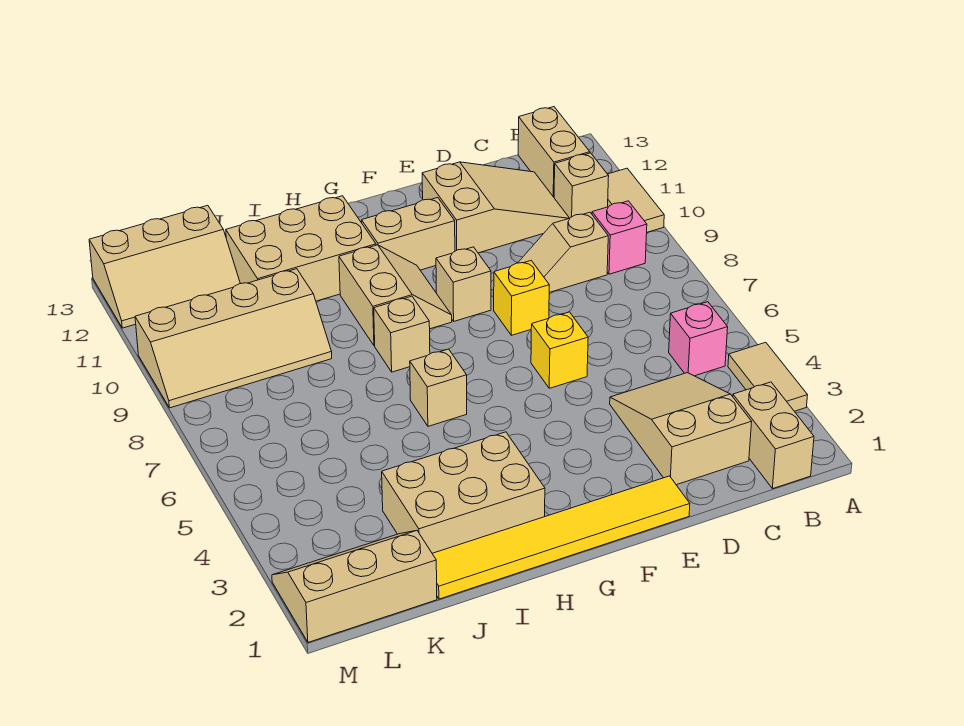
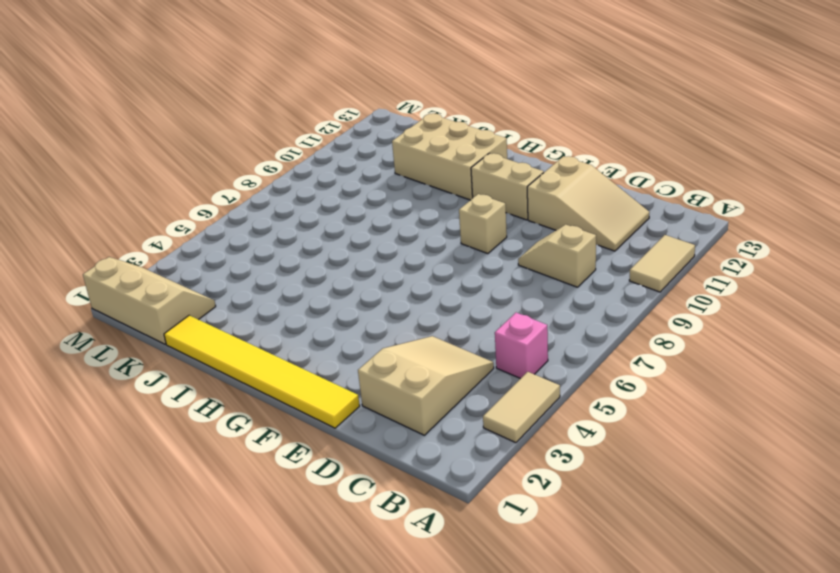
none -> tan brick B1:B2 level 1
none -> pink brick B9 level 1
none -> tan brick B11 level 1

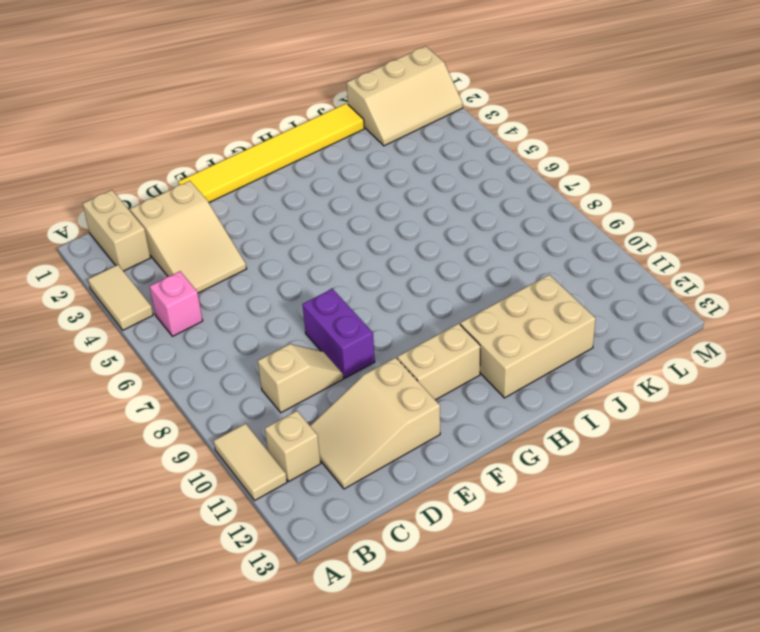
purple brick E8:E9 level 1 -> yellow brick E8 level 1
none -> pink brick B9 level 1
none -> tan brick B12:B13 level 1
none -> yellow brick E6 level 1

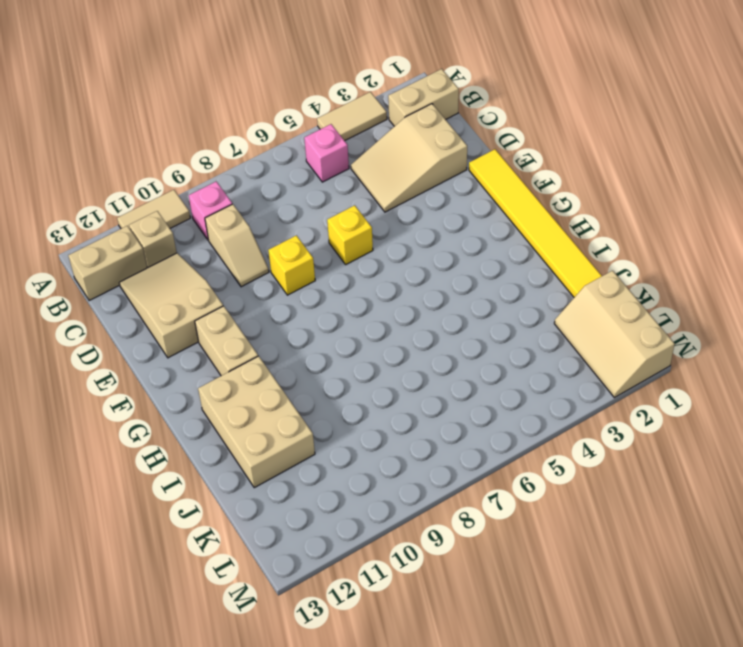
none -> tan brick F9 level 1
none -> tan slope G9:H10 level 1 top H
none -> tan brick H2:J3 level 1

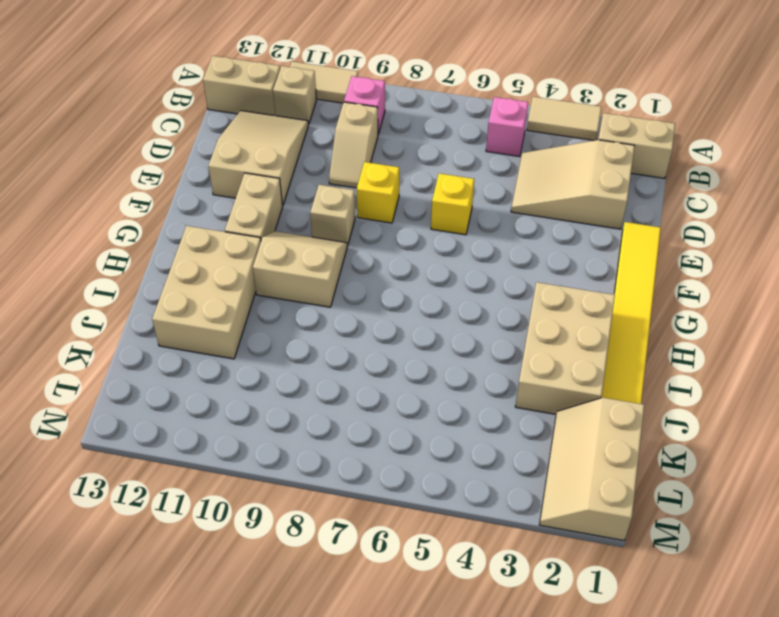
none -> tan brick H6 level 1
none -> tan brick H8 level 1
none -> tan slope J9:M10 level 1 top 10

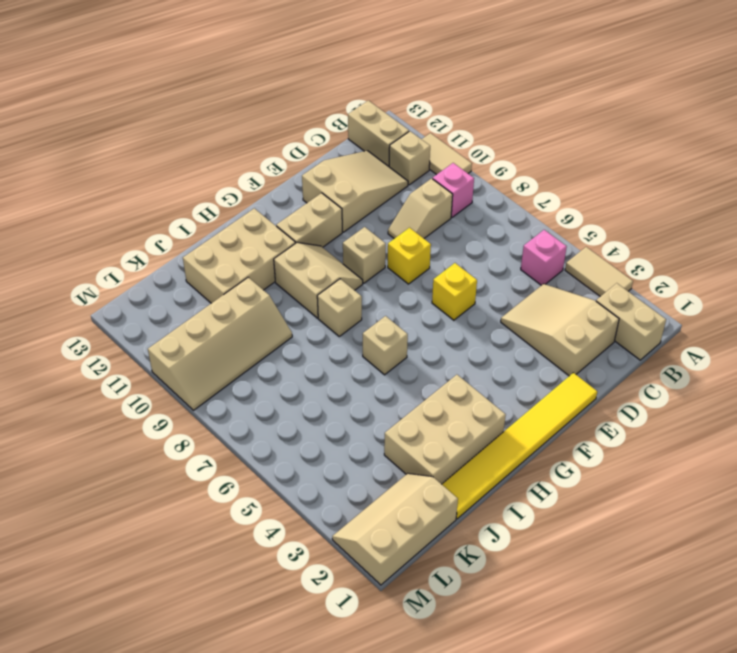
none -> tan slope K12:M13 level 1 top 13

